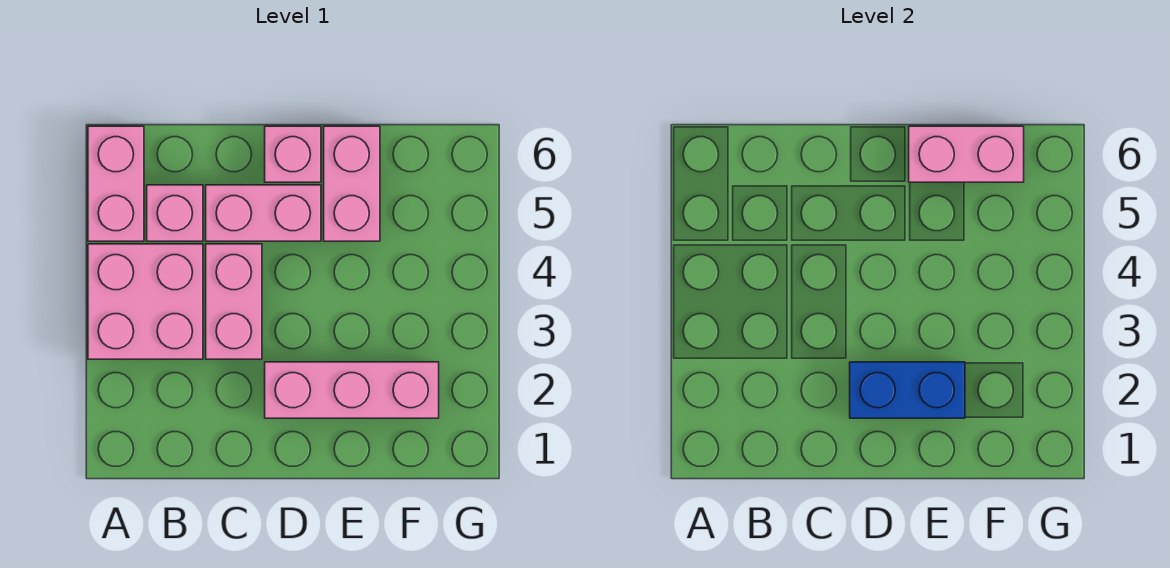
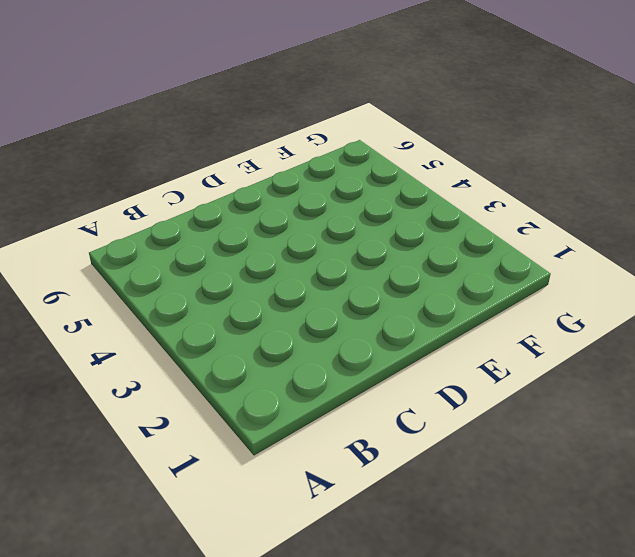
none -> pink brick A3:B4 level 1
none -> pink brick A5:A6 level 1

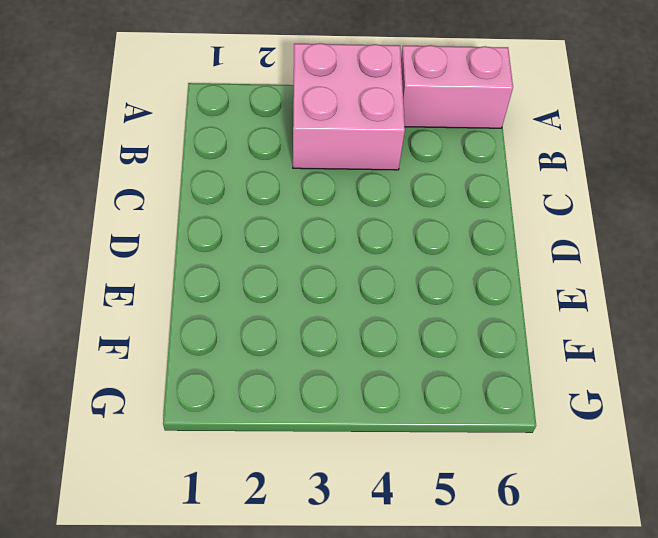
none -> pink brick B5 level 1
none -> pink brick C3:C4 level 1

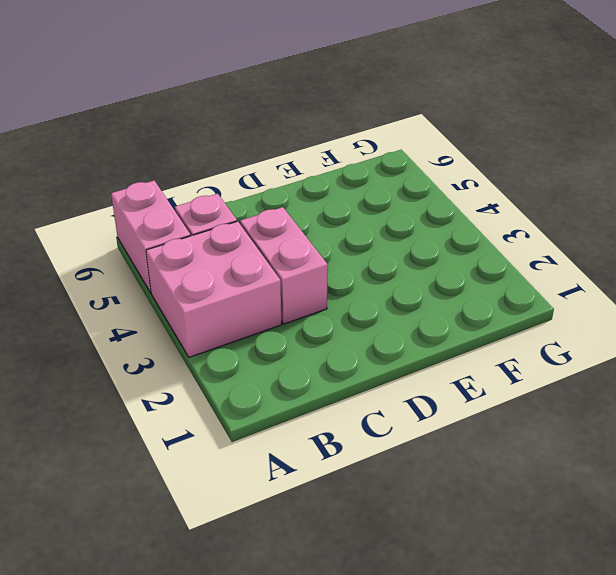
none -> pink brick C5:D5 level 1
none -> pink brick D2:F2 level 1

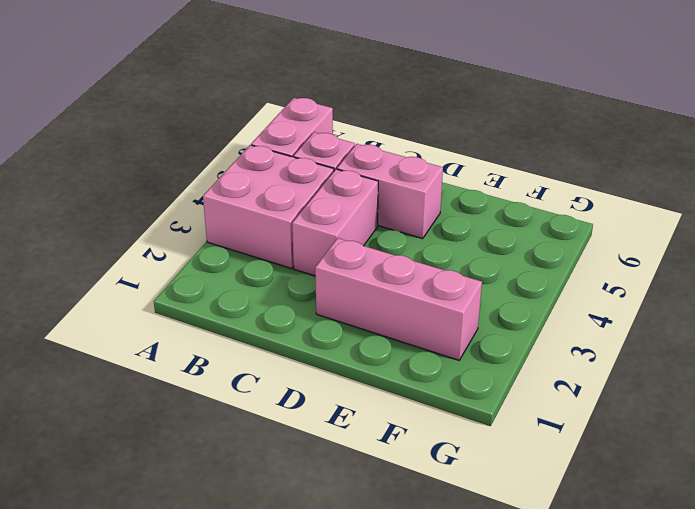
none -> pink brick D6 level 1
none -> pink brick E5:E6 level 1

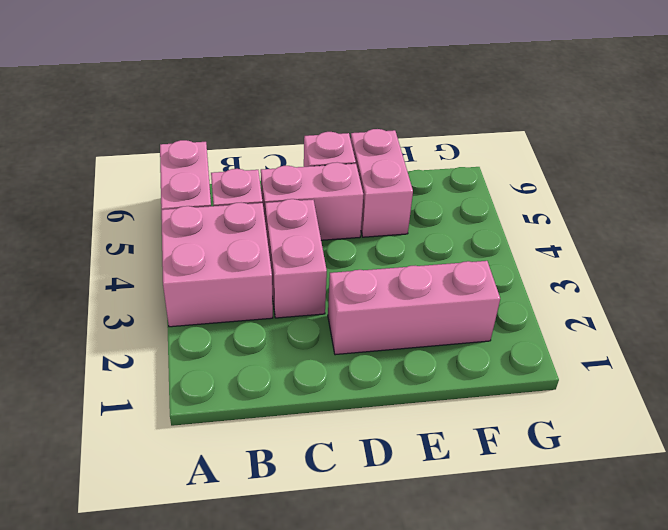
none -> blue brick D2:E2 level 2
none -> pink brick E6:F6 level 2

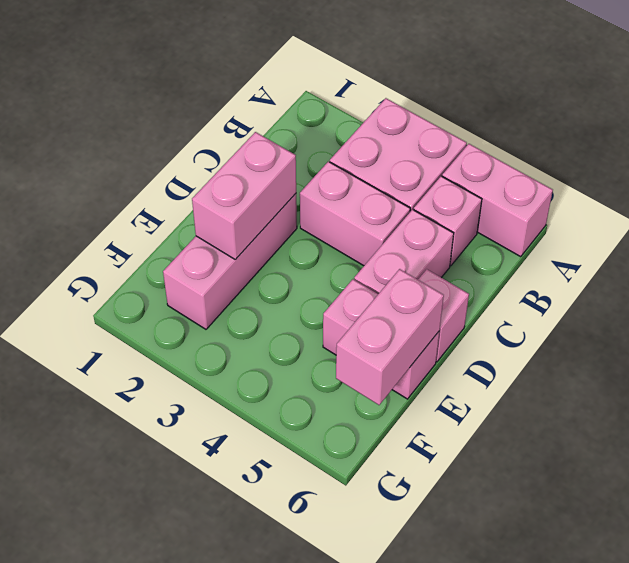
pink brick D2:E2 level 2 -> blue brick D2:E2 level 2

